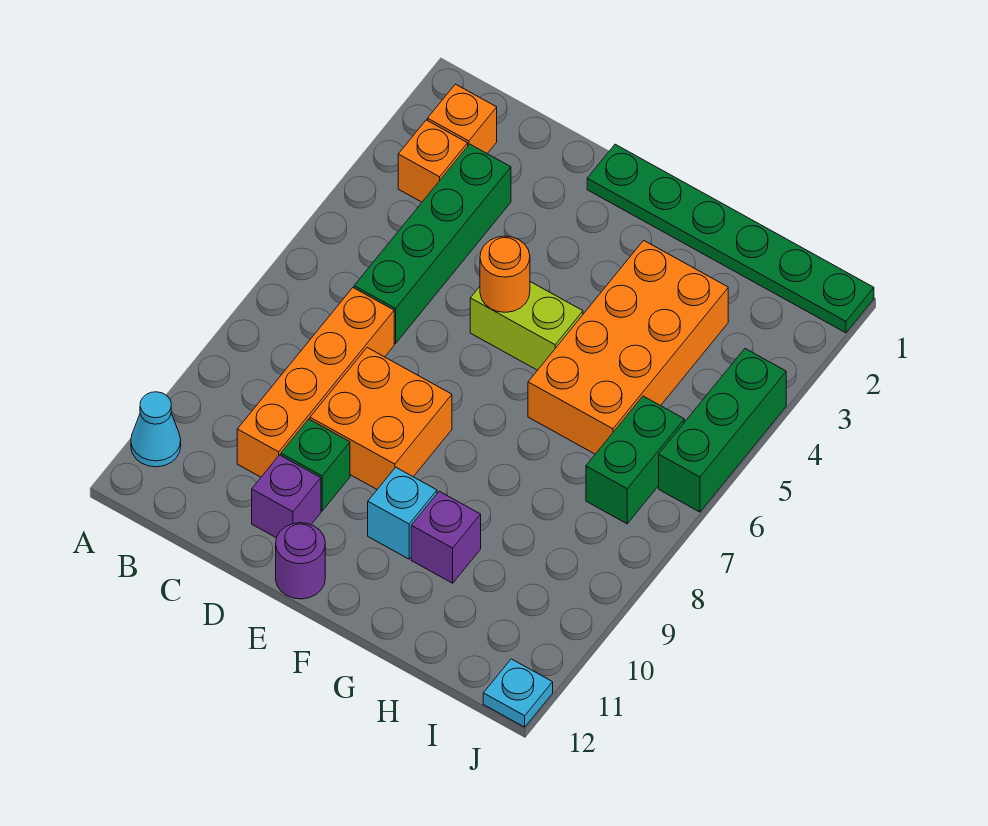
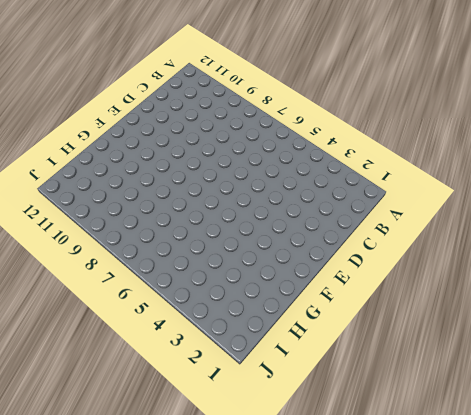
none -> cyan cone A11 level 1
none -> orange brick B2 level 1
none -> orange brick B3 level 1

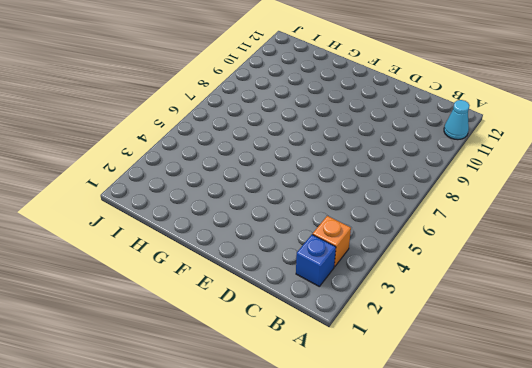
blue brick B2 level 1 -> orange brick B2 level 1
none -> green brick C3:C6 level 1
none -> orange brick C7:C10 level 1
none -> orange brick D8:E9 level 1

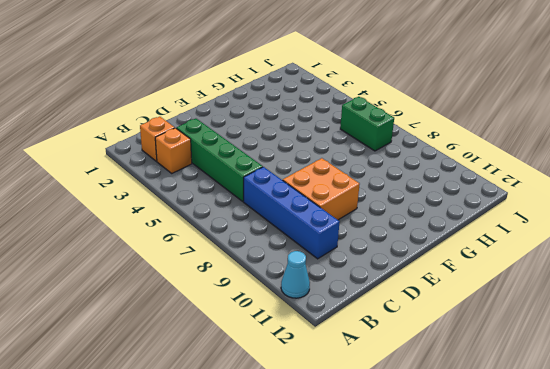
blue brick C7:C10 level 1 -> orange brick C7:C10 level 1
none -> green brick D10 level 1
none -> purple brick D11 level 1
none -> green plate E1:J1 level 1

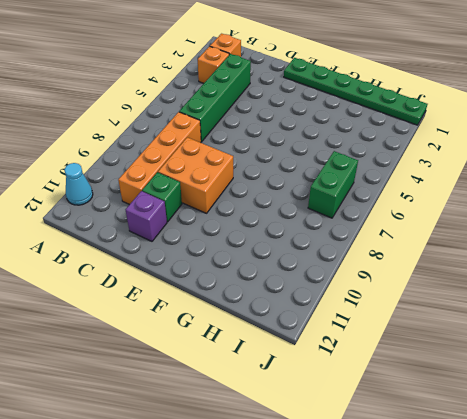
none -> lime brick E5:F5 level 1
none -> purple round brick E12 level 1
none -> cyan brick F10 level 1

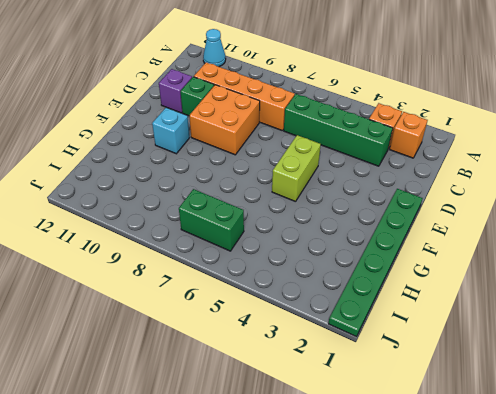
none -> purple round brick E12 level 1
none -> orange brick G3:H6 level 1
none -> purple brick G10 level 1

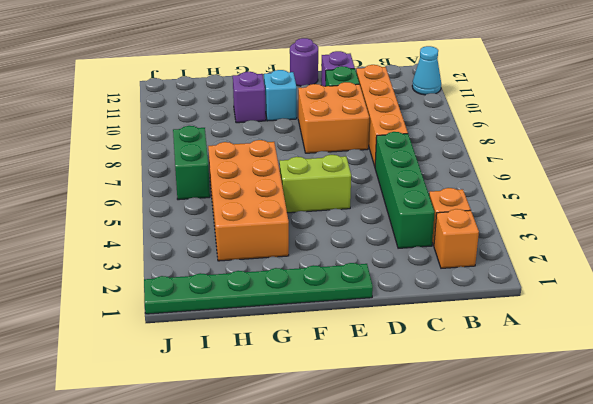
none -> green brick J4:J6 level 1
none -> cyan plate J12 level 1
none -> orange round brick E5 level 2

